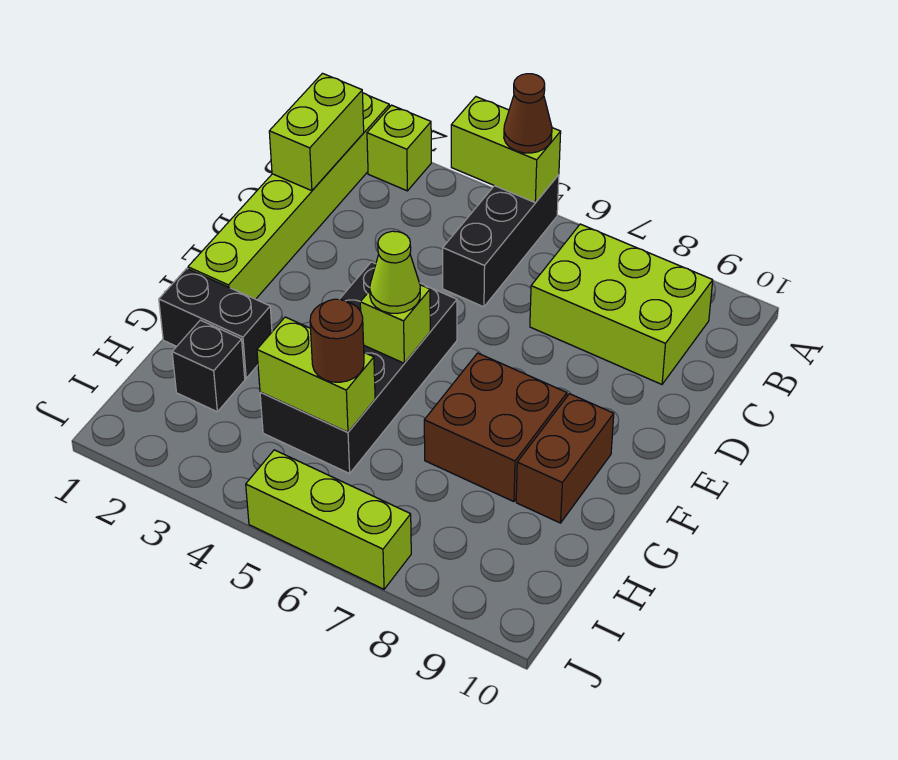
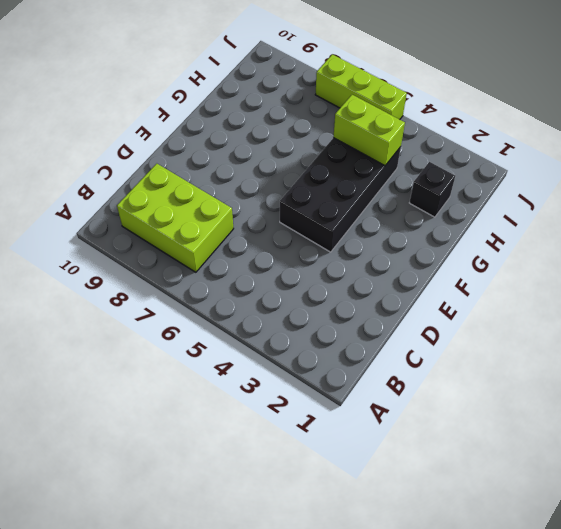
none -> lime brick A1:F1 level 1
none -> lime brick A2 level 1
none -> black brick A5:C5 level 1

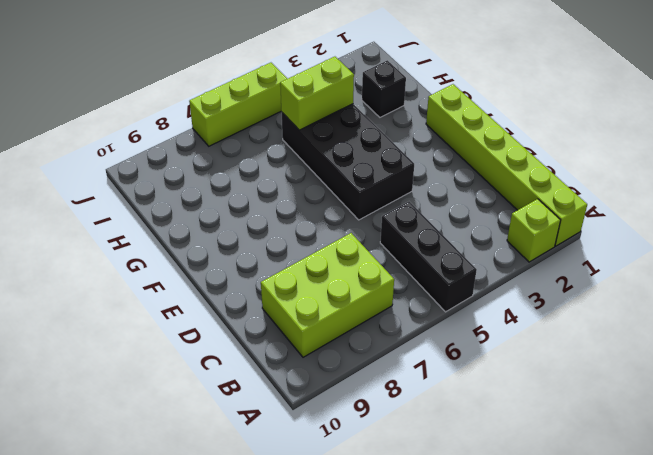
none -> brown brick F7:G8 level 1
none -> brown brick F9:G9 level 1
none -> black brick G1:G2 level 1

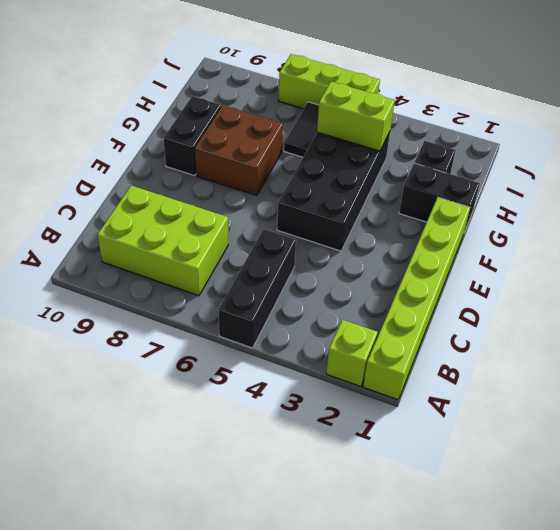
black brick F9:G9 level 1 -> brown brick F9:G9 level 1
black tile H6:I6 level 1 -> none
none -> lime brick A4:A5 level 2
none -> lime brick B1:C1 level 2
none -> lime brick F5 level 2

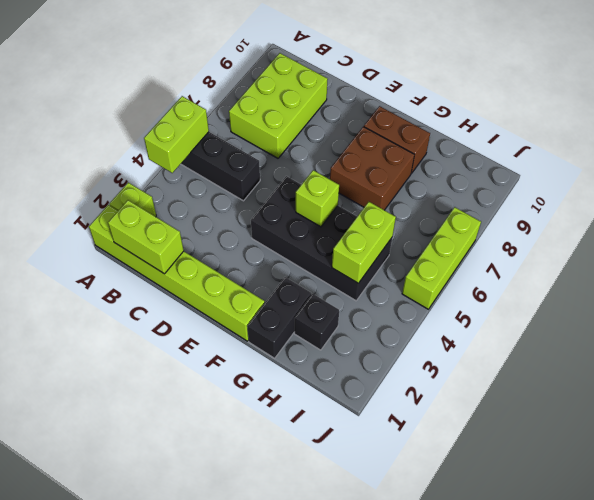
none -> brown cone A5 level 3
none -> lime cone F5 level 3
none -> brown round brick H5 level 3

